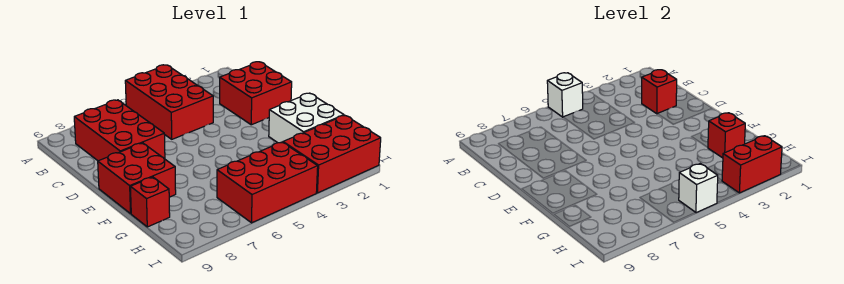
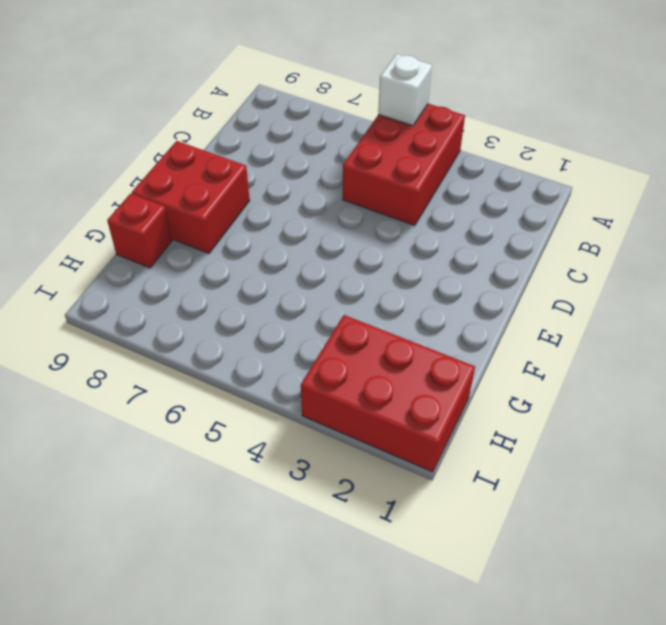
none -> red brick B7:D8 level 1
none -> red brick C1:D2 level 1
none -> white brick F1:G2 level 1

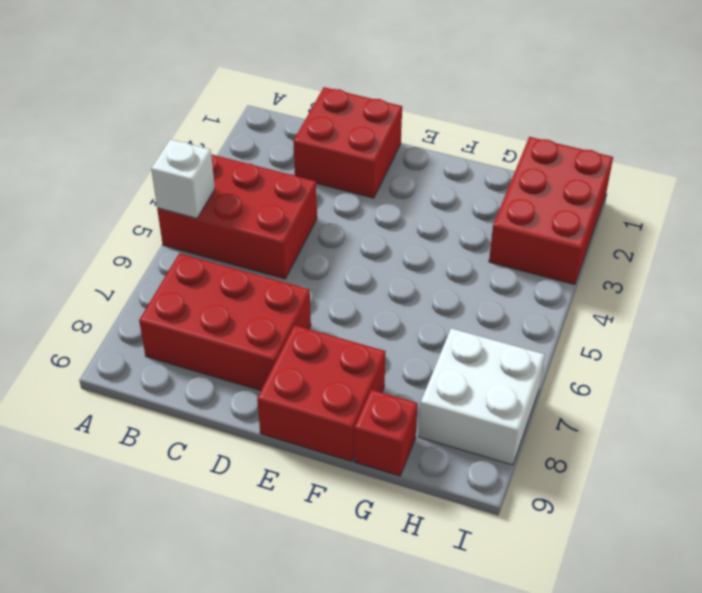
white brick H7:I8 level 1 -> white brick F1:G2 level 1
none -> red brick H4:I6 level 1
none -> red brick C2 level 2
none -> red brick G2 level 2

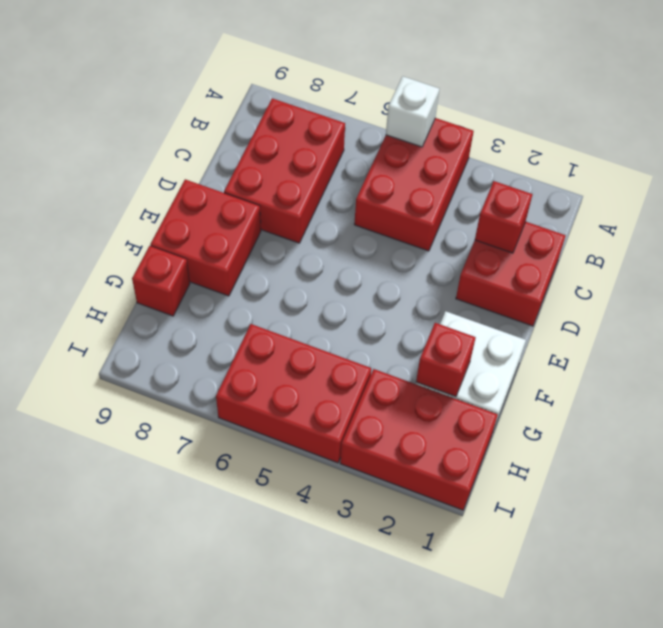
none -> red brick I2:I3 level 2
none -> white brick I5 level 2

